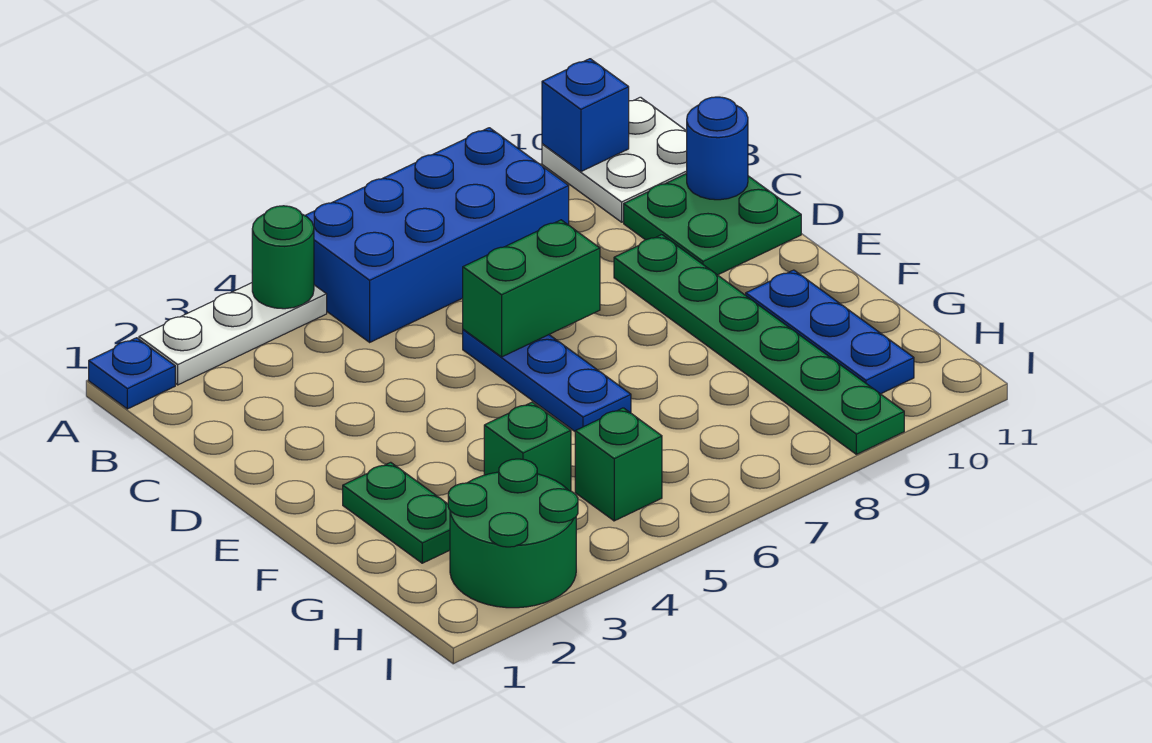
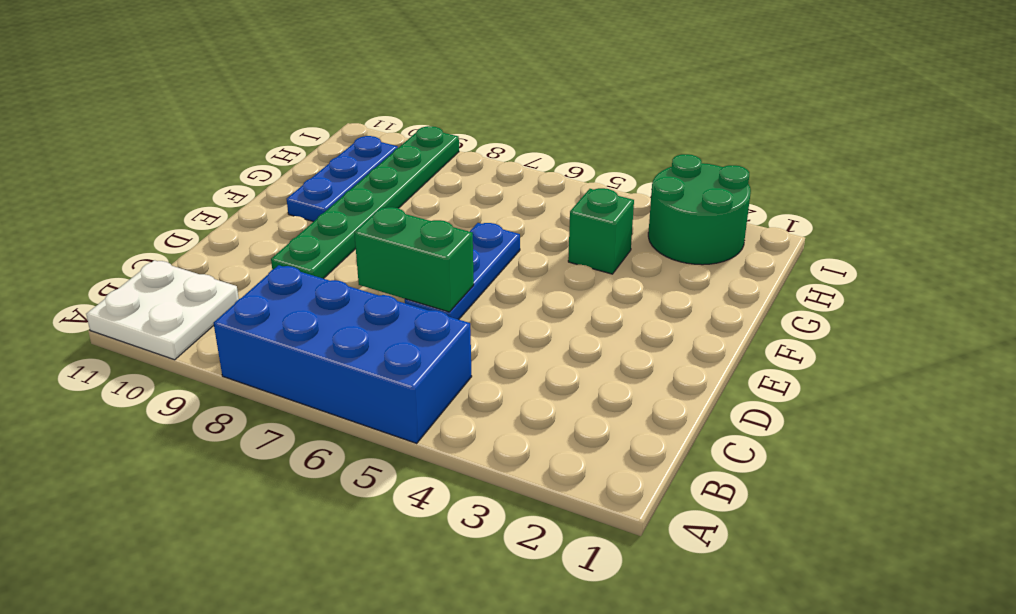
none -> blue plate A1 level 1
none -> white plate A2:A4 level 1
none -> green plate C10:D11 level 1

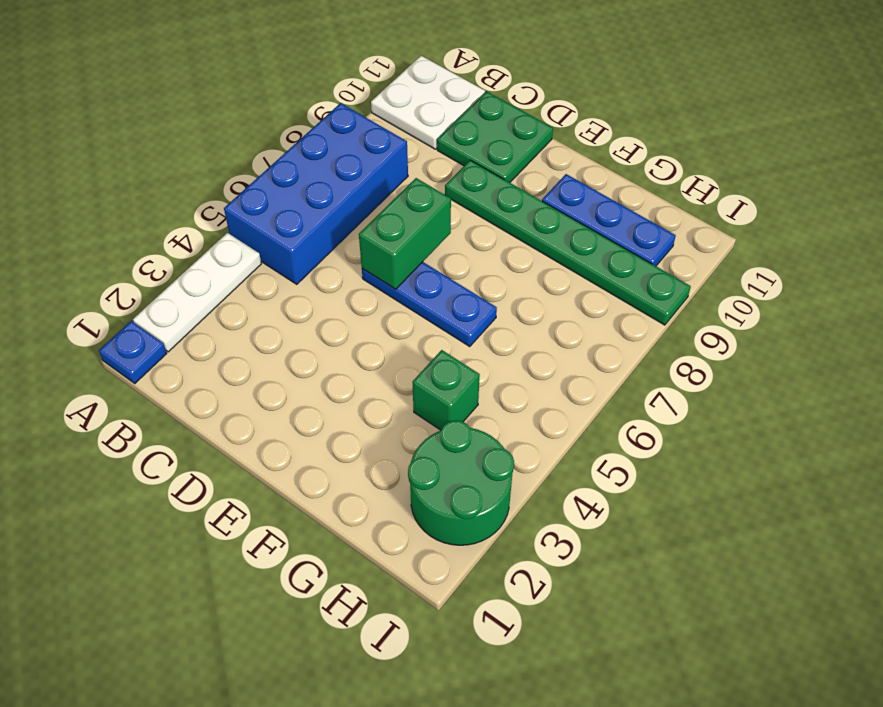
none -> green plate F2:G2 level 1
none -> green brick H5 level 1
none -> green round brick A4 level 2

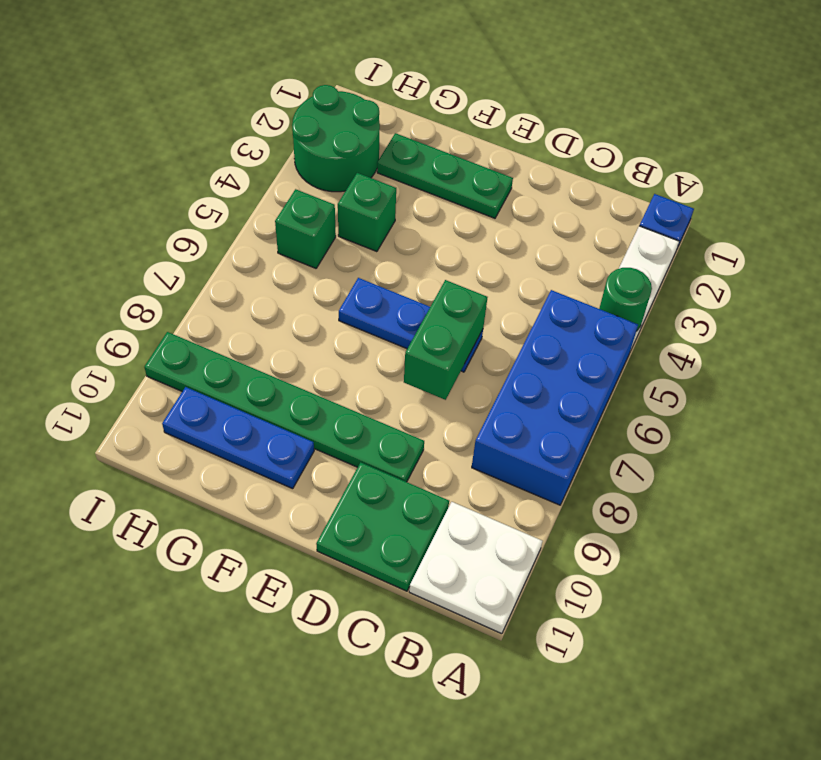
green plate E2:G2 level 1 -> green plate F2:G2 level 1
none -> blue brick A10 level 2
none -> blue round brick C11 level 2

